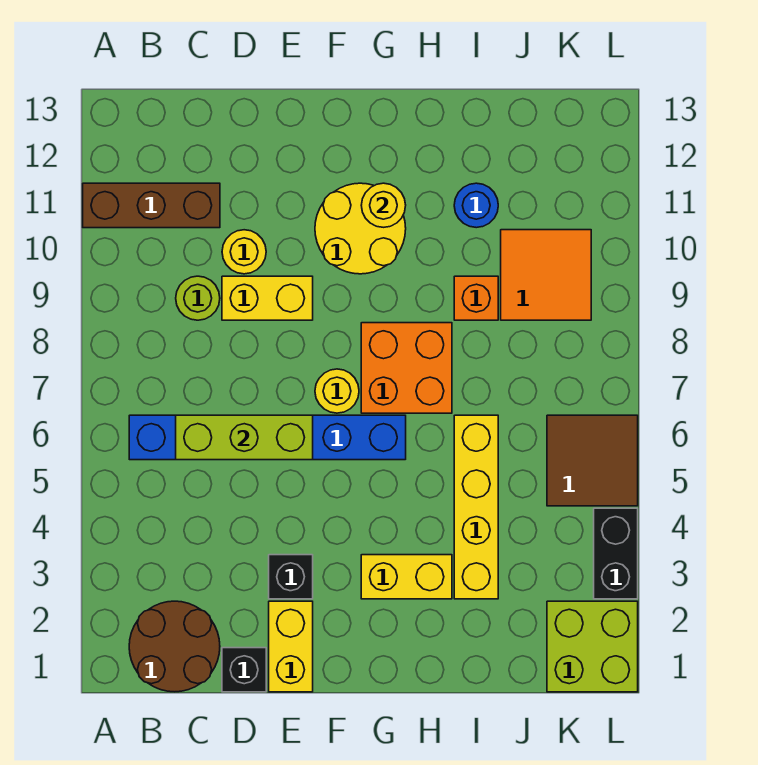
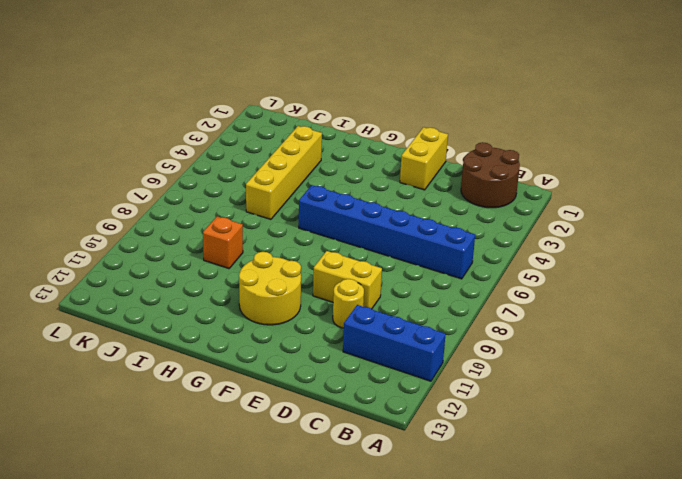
blue brick A11:C11 level 1 -> brown brick A11:C11 level 1
none -> lime round brick C9 level 1
none -> black brick D1 level 1
none -> black brick E3 level 1

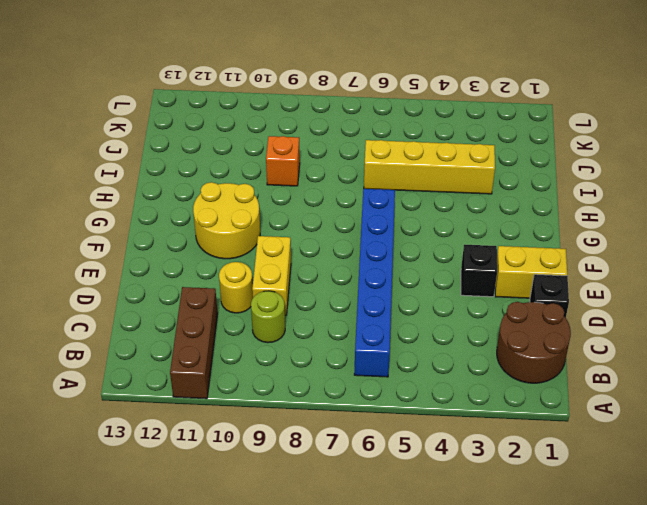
none -> yellow round brick F7 level 1
none -> yellow brick G3:H3 level 1
none -> orange brick G7:H8 level 1

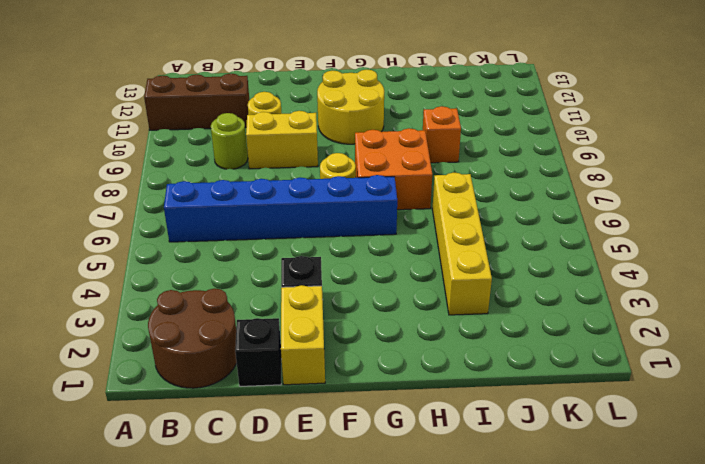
none -> yellow brick G3:H3 level 1
none -> blue round brick I11 level 1
none -> orange tile J9:K10 level 1

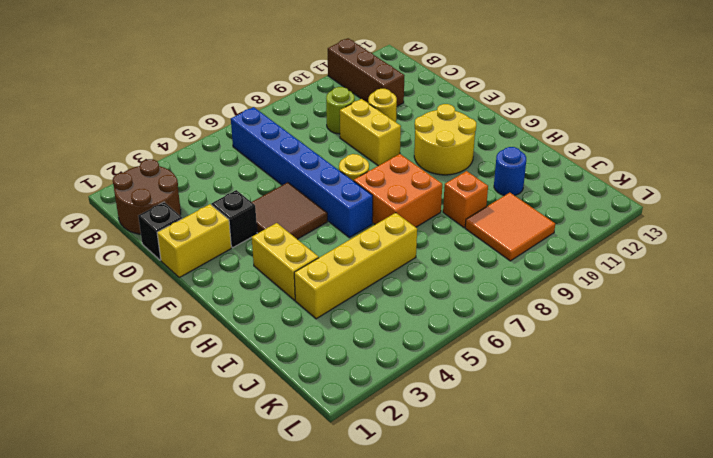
brown tile E4:F5 level 1 -> brown tile K5:L6 level 1
none -> lime brick K1:L2 level 1
none -> black brick L3:L4 level 1
none -> lime brick C6:E6 level 2

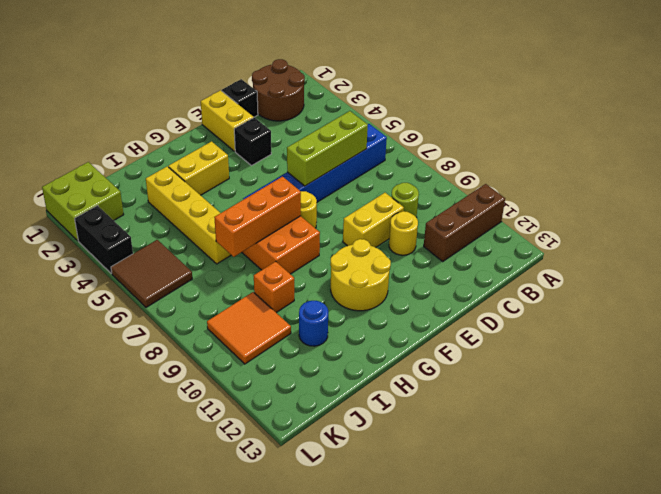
orange brick G7:I7 level 2 -> none
none -> yellow round brick G11 level 2

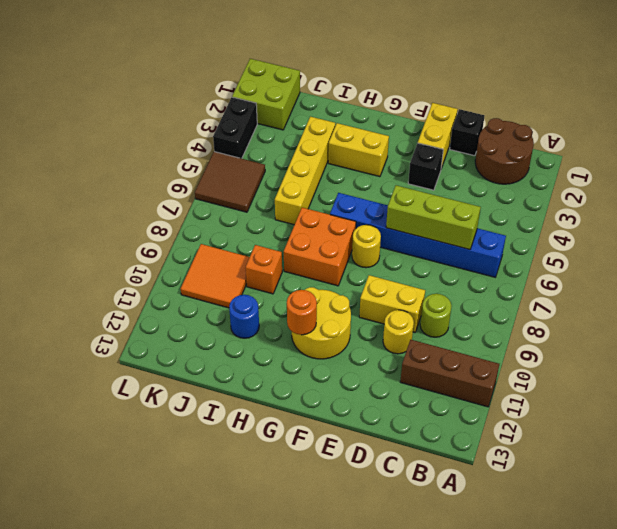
orange round brick G11 level 2 -> yellow round brick G11 level 2

